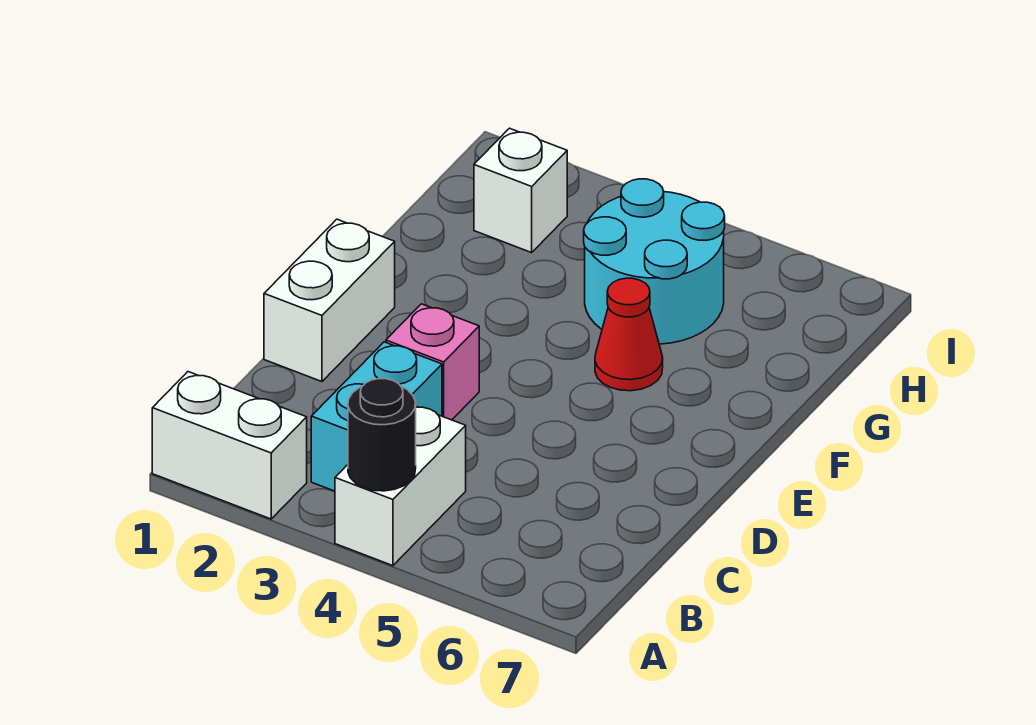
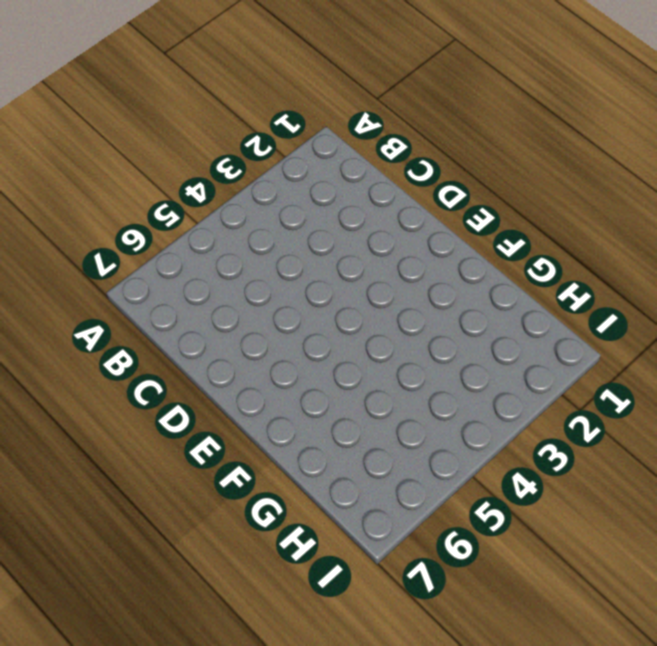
none -> white brick A1:A2 level 1
none -> white brick A4:B4 level 1

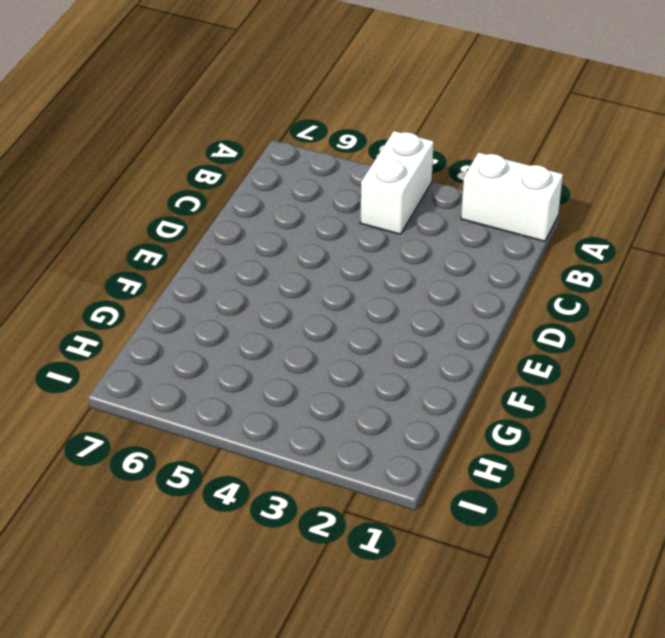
none -> cyan brick B3:C3 level 1
none -> white brick D1:E1 level 1

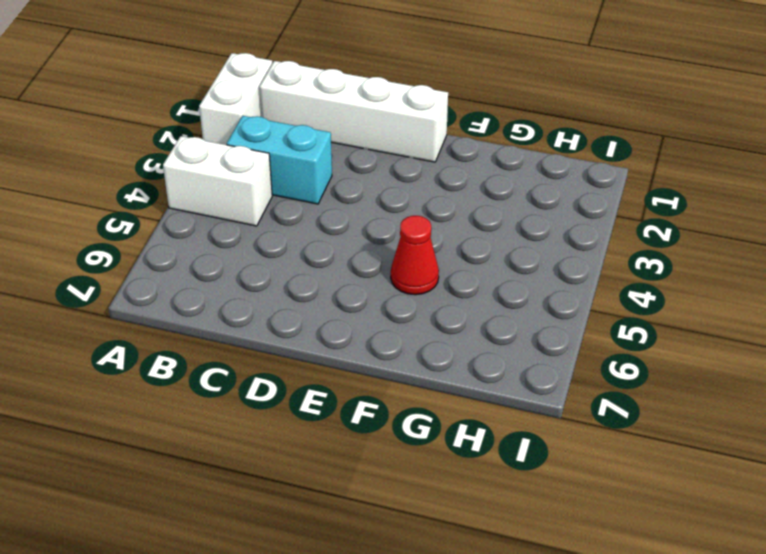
white brick B1:E1 level 1 -> white brick D1:E1 level 1
none -> pink brick D3 level 1
none -> cyan round brick G4:H5 level 1

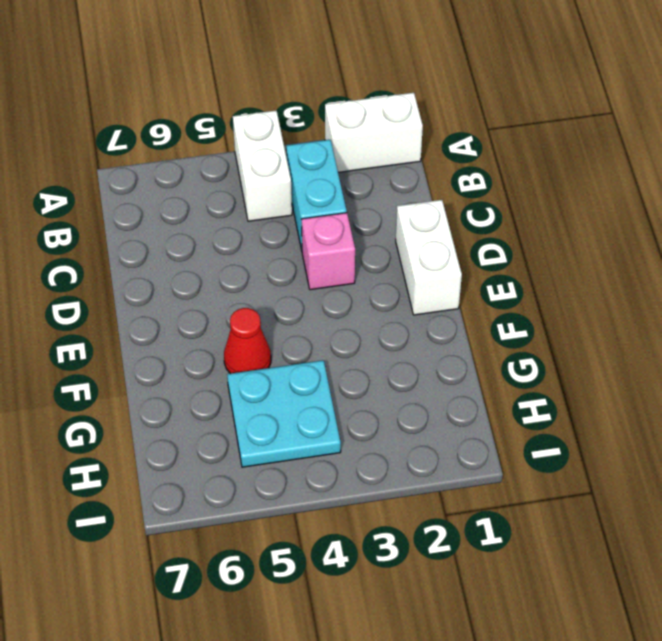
cyan plate G4:H5 level 1 -> cyan round brick G4:H5 level 1
none -> white brick H2 level 1
none -> black round brick A4 level 2

